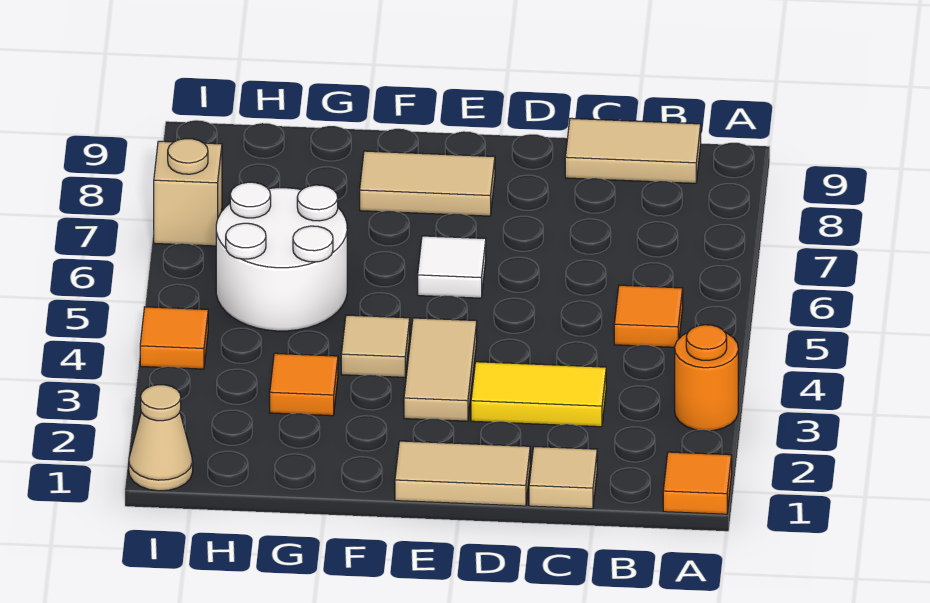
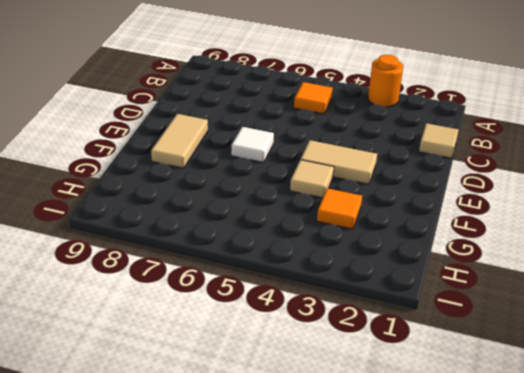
none -> orange tile A1 level 1
none -> tan tile B9:C9 level 1
none -> yellow tile C3:D3 level 1

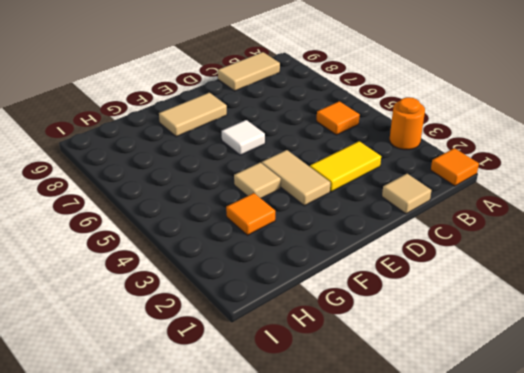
none -> tan tile D1:E1 level 1
none -> white round brick G5:H6 level 1
none -> tan cone I1 level 1

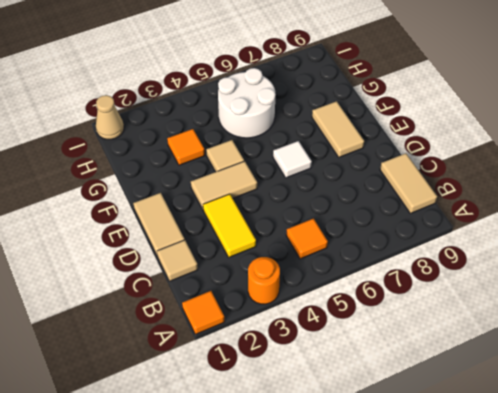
none -> orange tile I4 level 1
none -> tan brick I7 level 1

